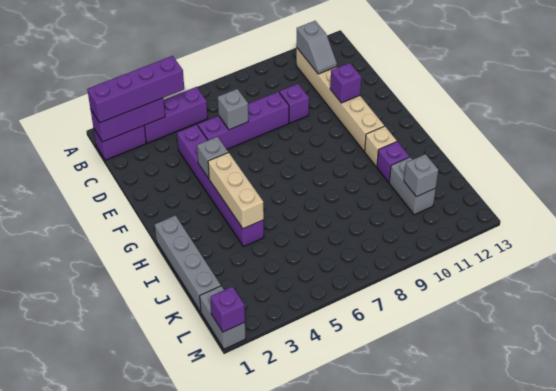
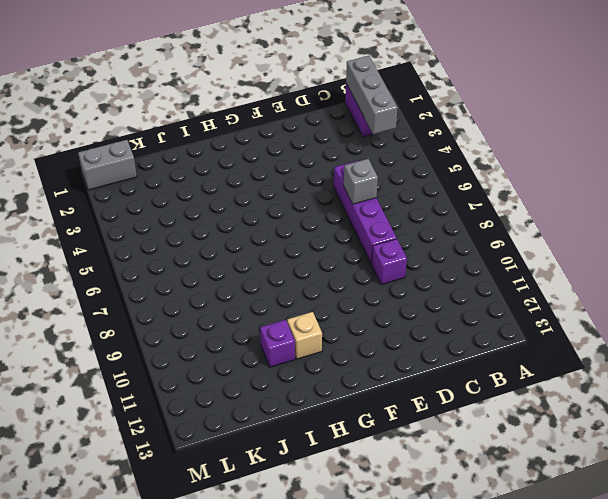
grey brick B1:B3 level 2 -> purple brick B1:B3 level 2
none -> purple brick B3:B5 level 1
none -> tan brick B11:G11 level 1
none -> purple brick D4:I4 level 1

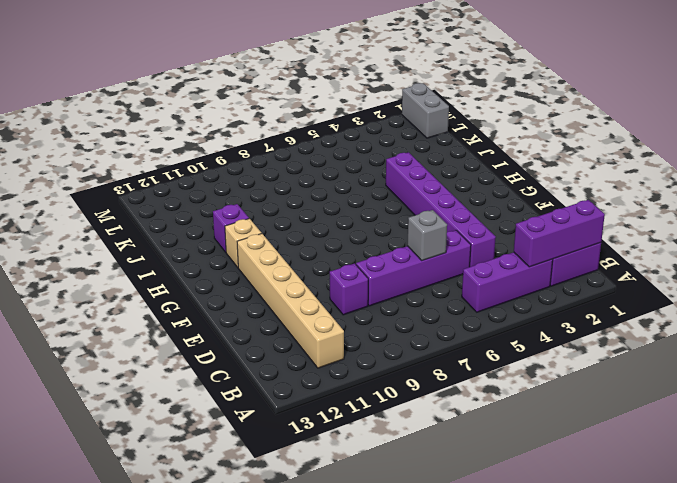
none -> grey brick H1:K1 level 1
none -> grey brick J11:K11 level 1
none -> grey slope B11:C11 level 2 top B

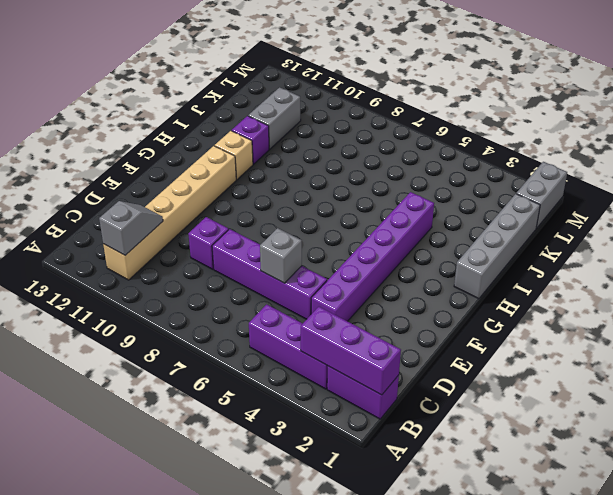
none -> purple brick E11 level 2
none -> grey brick F4 level 2
none -> tan brick G4:I4 level 2

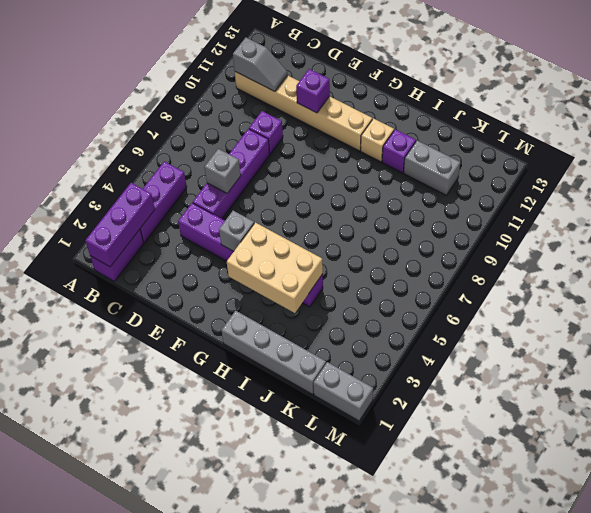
tan brick G3:I4 level 2 -> tan brick G4:I4 level 2
none -> grey brick K11 level 2
none -> purple brick M1 level 2
none -> purple brick B1:B4 level 3

